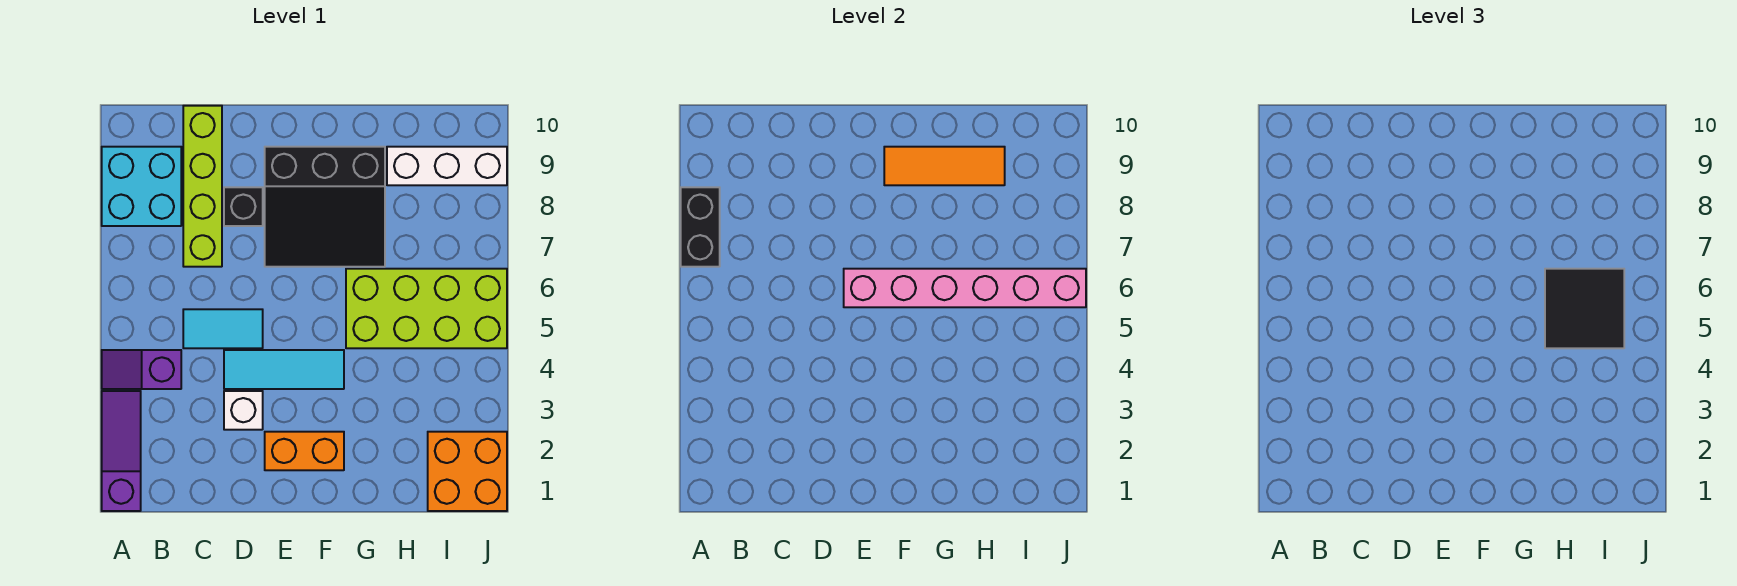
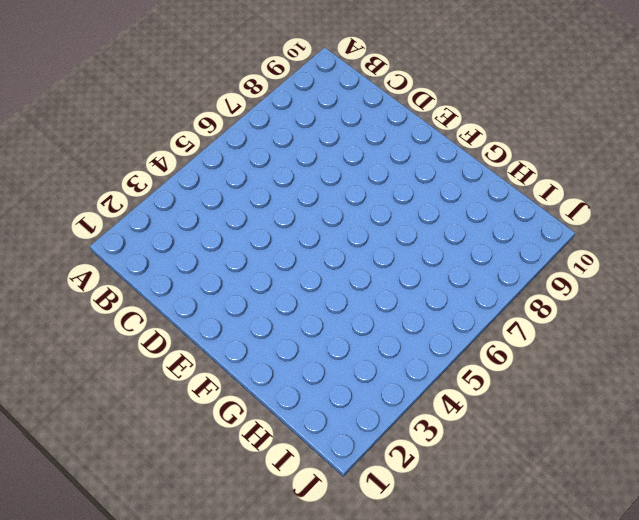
none -> purple slope A1:A3 level 1 top 1
none -> purple slope A4:B4 level 1 top B
none -> cyan brick A8:B9 level 1

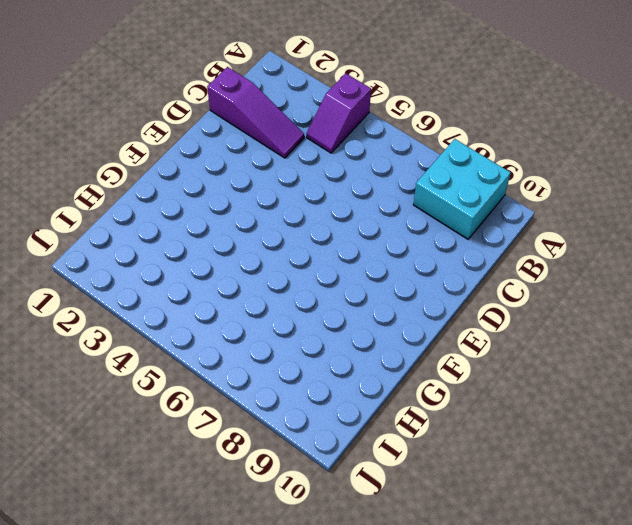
purple slope A4:B4 level 1 top A -> purple slope A4:B4 level 1 top B
purple slope C1:C3 level 1 top 1 -> purple slope A1:A3 level 1 top 1
none -> cyan tile C5:D5 level 1
none -> lime brick C7:C10 level 1
none -> white brick D3 level 1

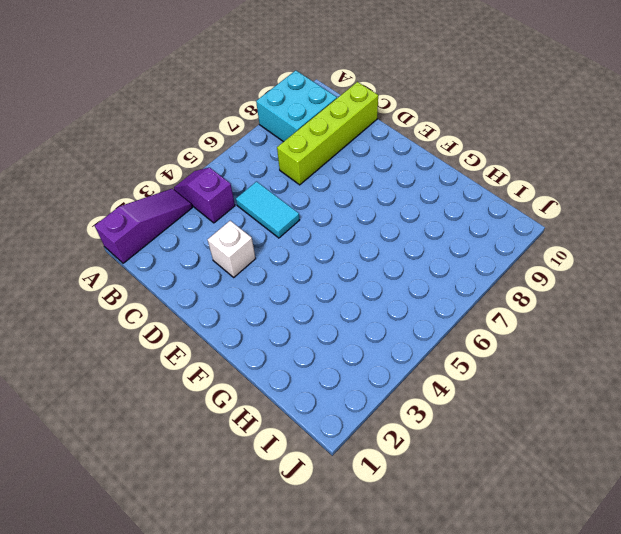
none -> cyan tile D4:F4 level 1
none -> black brick D8 level 1
none -> orange brick E2:F2 level 1

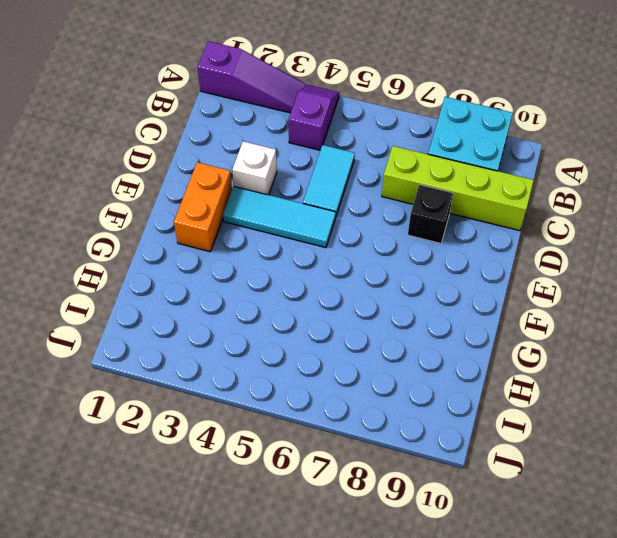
cyan tile E3:E5 level 1 -> cyan tile D4:F4 level 1
none -> black slope E7:G9 level 1 top 9
none -> lime brick G5:J6 level 1
none -> white brick H9:J9 level 1

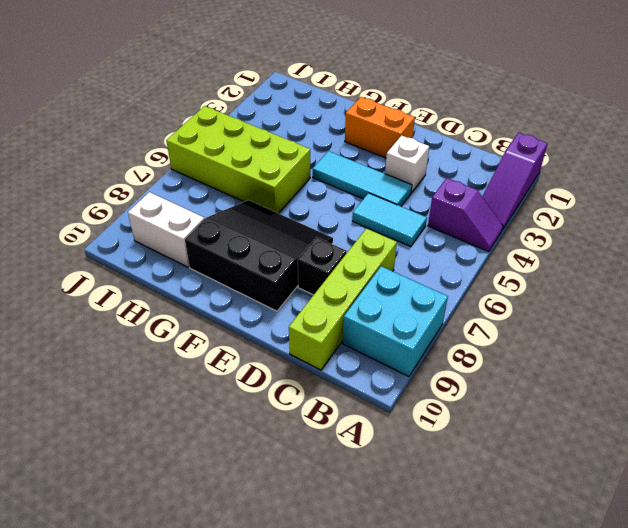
white brick H9:I9 level 1 -> white brick H9:J9 level 1
none -> orange brick I1:J2 level 1
none -> black brick A7:A8 level 2
none -> pink brick E6:J6 level 2

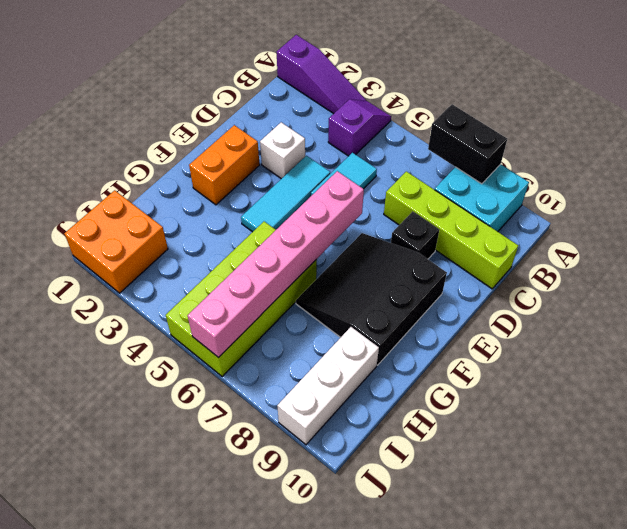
none -> orange tile F9:H9 level 2
none -> black tile H5:I6 level 3

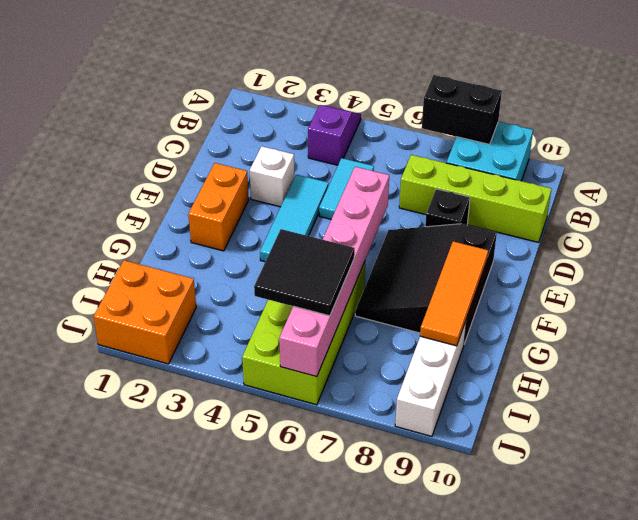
none -> purple slope A1:A3 level 1 top 1

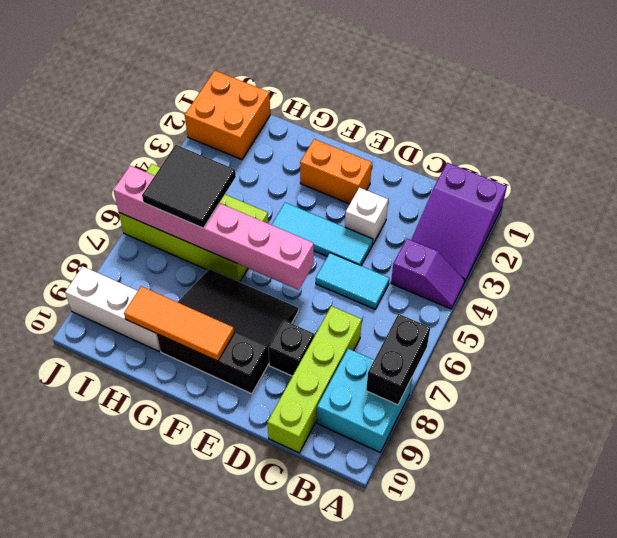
purple slope A1:B3 level 1 top 1 -> purple slope A1:A3 level 1 top 1

